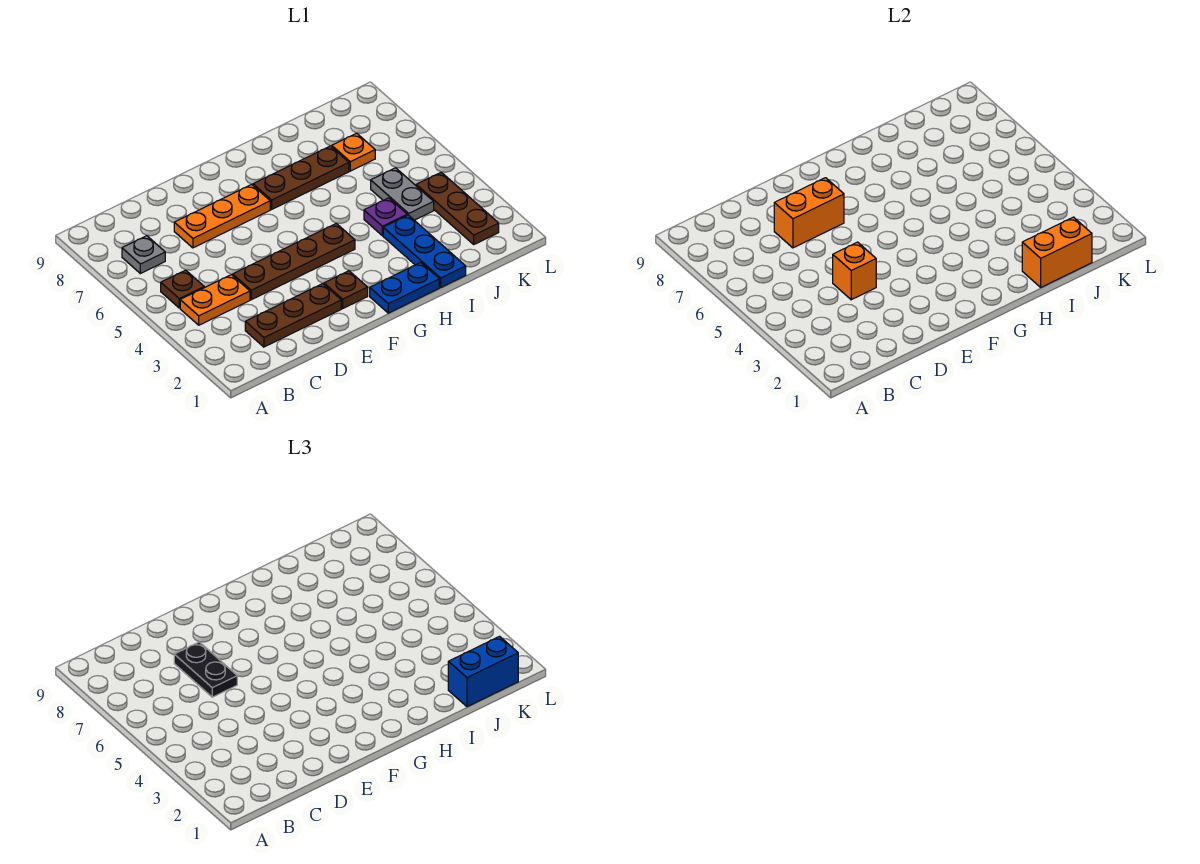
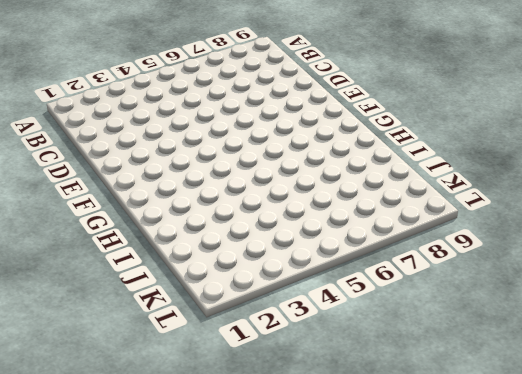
none -> orange plate B4:C4 level 1
none -> brown plate B5 level 1
none -> grey plate B7 level 1

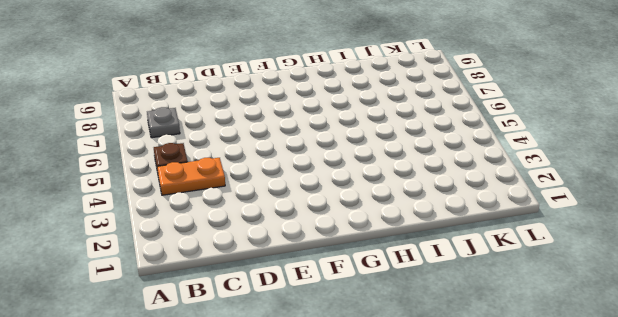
none -> brown plate C2:E2 level 1
none -> brown plate D4:G4 level 1
none -> orange plate D7:F7 level 1

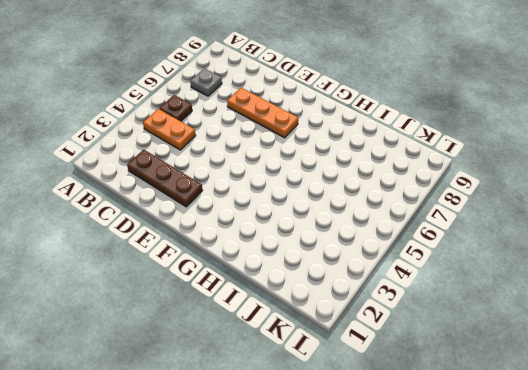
none -> brown plate D4:G4 level 1
none -> brown plate F2 level 1
none -> blue plate G1:H1 level 1

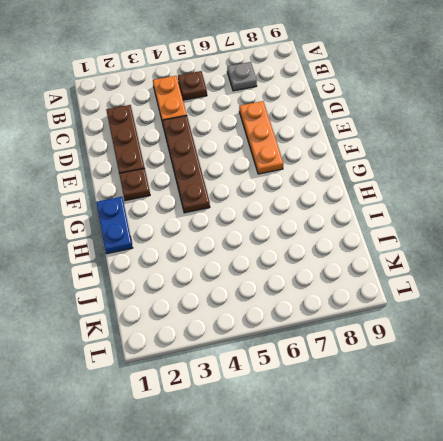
none -> brown plate G7:I7 level 1
none -> blue plate I1:I3 level 1
none -> purple plate I4 level 1

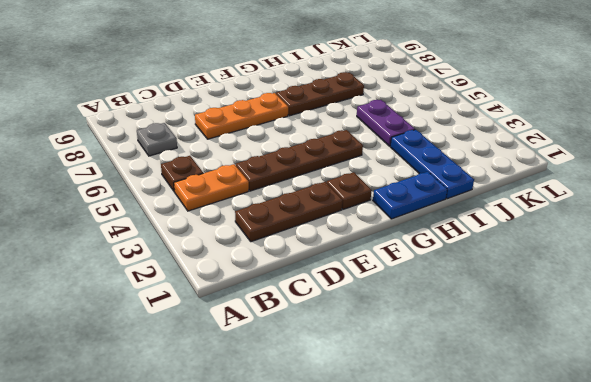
purple plate I4:I5 level 1 -> purple plate I4 level 1
none -> grey plate J4:J5 level 1
none -> orange plate J7 level 1
none -> brown plate K2:K4 level 1

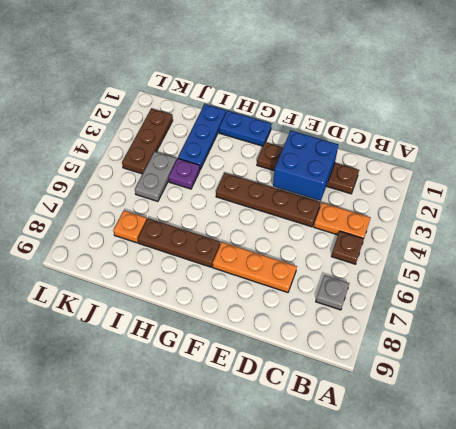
blue brick D2:E3 level 2 -> none
none -> orange brick D4 level 2
none -> orange brick D7:E7 level 2
none -> orange brick I1:J1 level 2

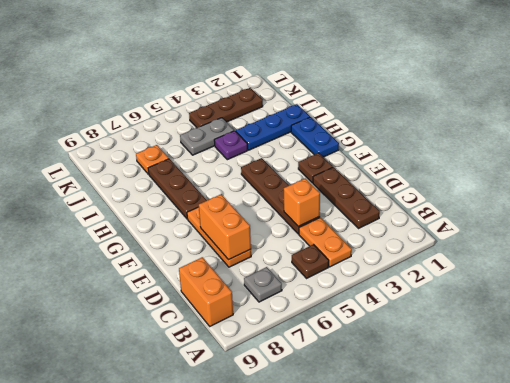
orange brick B9:C9 level 1 -> orange brick I1:J1 level 2
none -> black plate D6:D7 level 3
none -> blue brick J1:K1 level 3

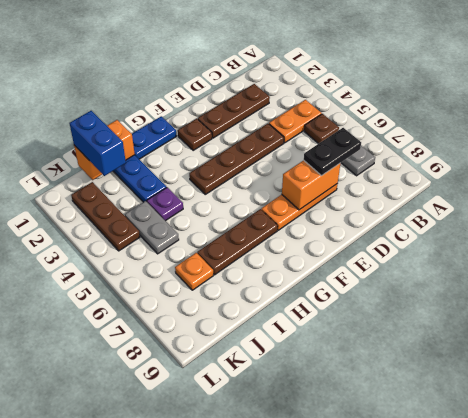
black plate C7:D7 level 3 -> black plate D6:D7 level 3
blue brick J1:J2 level 3 -> blue brick J1:K1 level 3
none -> orange brick D4 level 2

